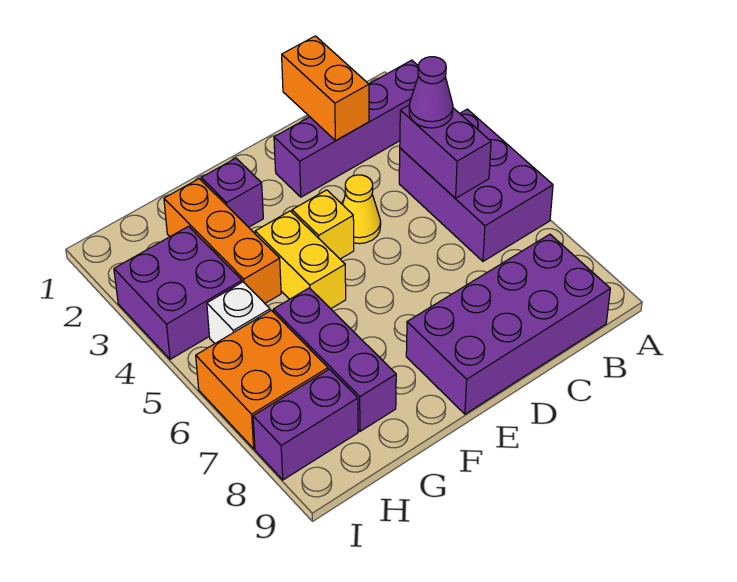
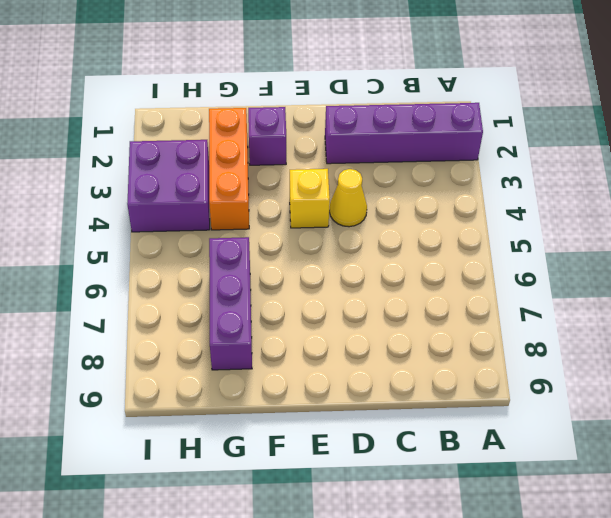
none -> purple brick A4:B6 level 1
none -> purple brick B8:E9 level 1
none -> yellow brick F4:F5 level 1

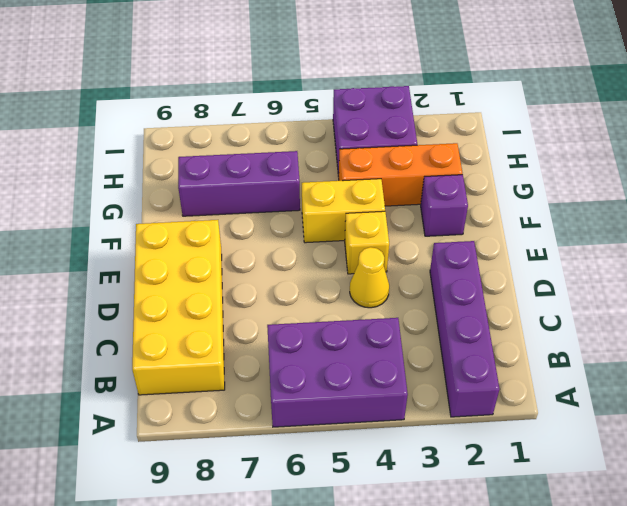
yellow brick B8:E9 level 1 -> purple brick B8:E9 level 1
none -> white brick H5 level 1
none -> orange brick H6:I7 level 1
none -> purple brick H8:I8 level 1

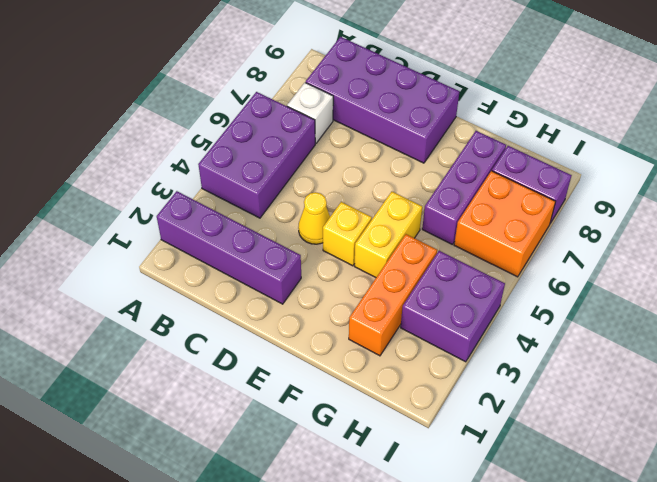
white brick B7 level 1 -> white brick H5 level 1
none -> purple brick F2 level 1
none -> purple brick B4:B5 level 2
none -> orange brick C1:C2 level 2

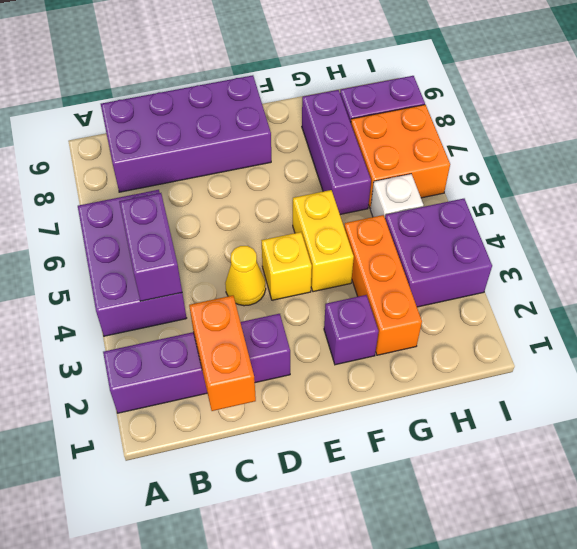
none -> purple cone B4 level 3

